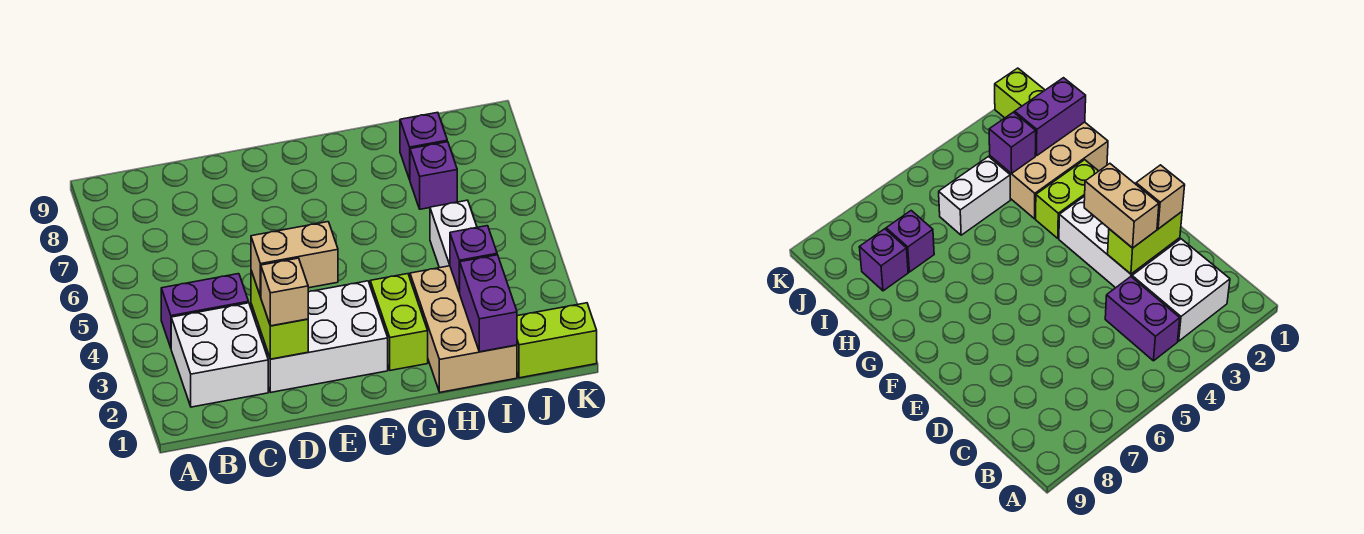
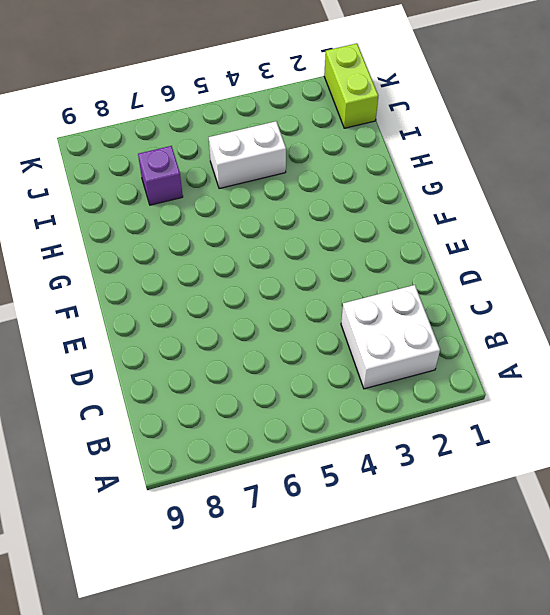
none -> purple brick B4:C4 level 1
none -> white brick D2:F3 level 1
none -> lime brick G2:G3 level 1

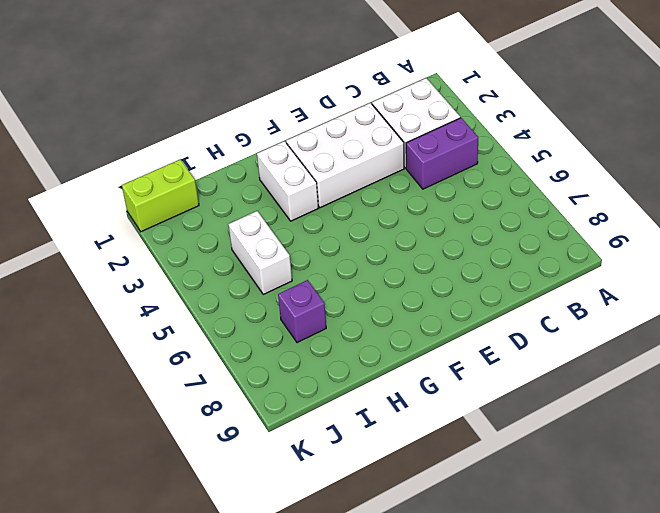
white brick G2:G3 level 1 -> lime brick G2:G3 level 1
none -> tan brick H1:I3 level 1
none -> purple brick I8 level 1
none -> lime brick D2:D3 level 2

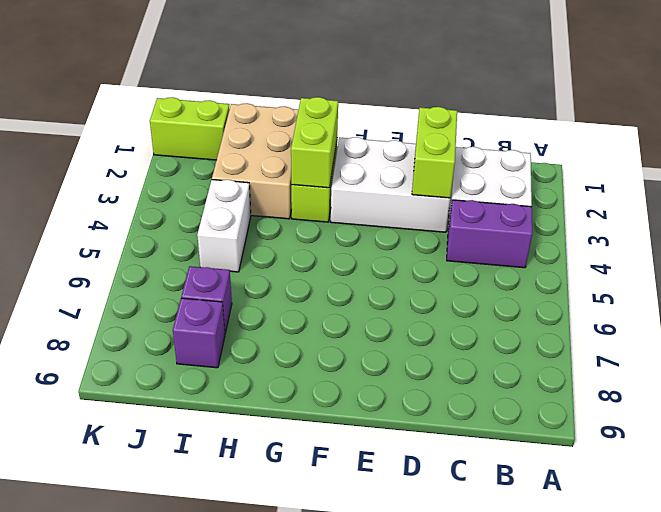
lime brick G2:G3 level 2 -> none
none -> purple brick I1:I2 level 2
none -> purple brick I3 level 2
none -> tan brick D2 level 3

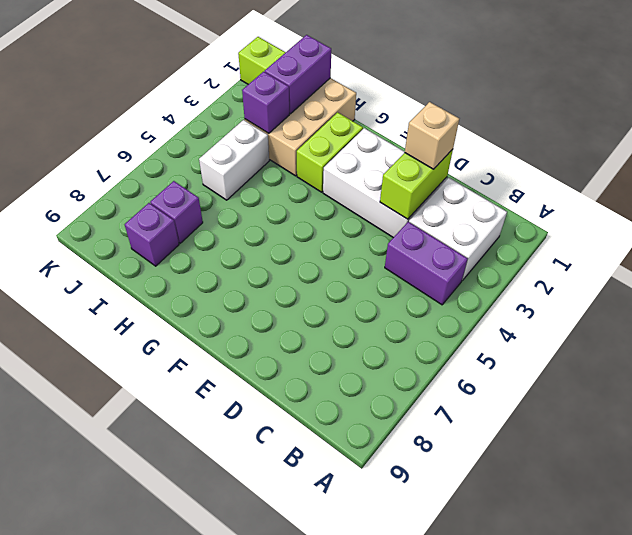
none -> tan brick D3:E3 level 3

